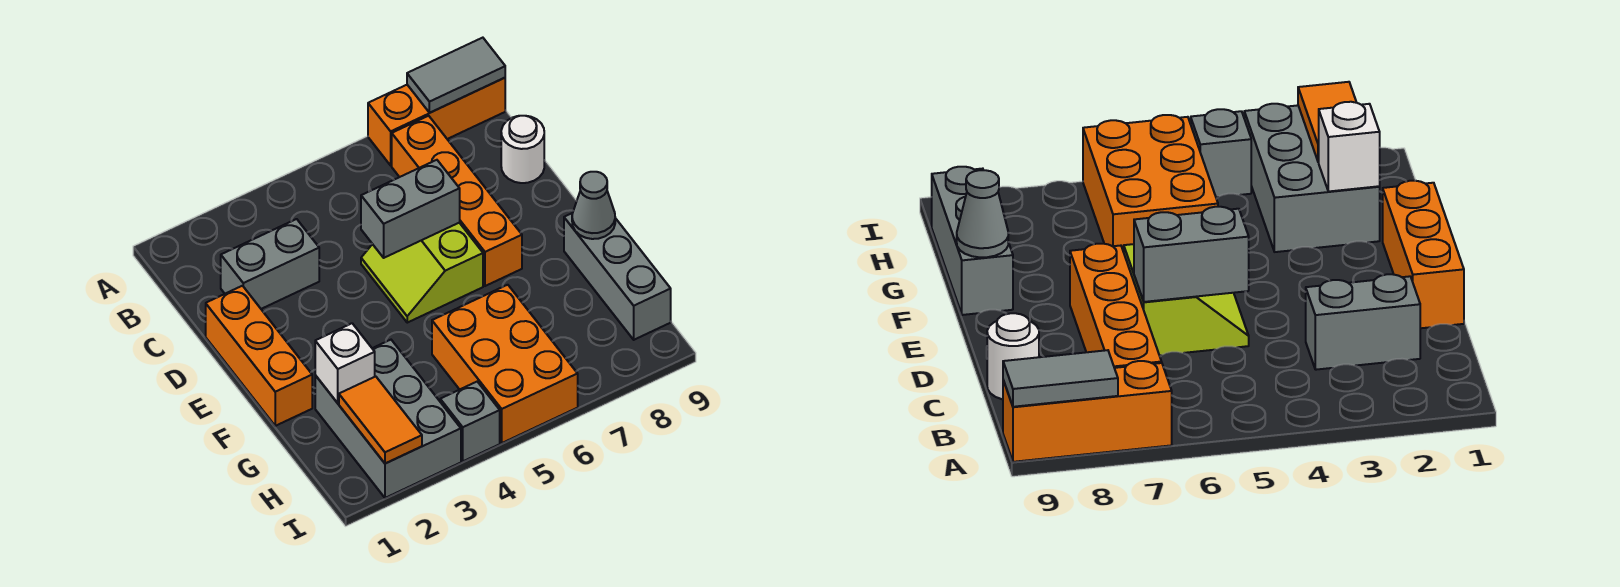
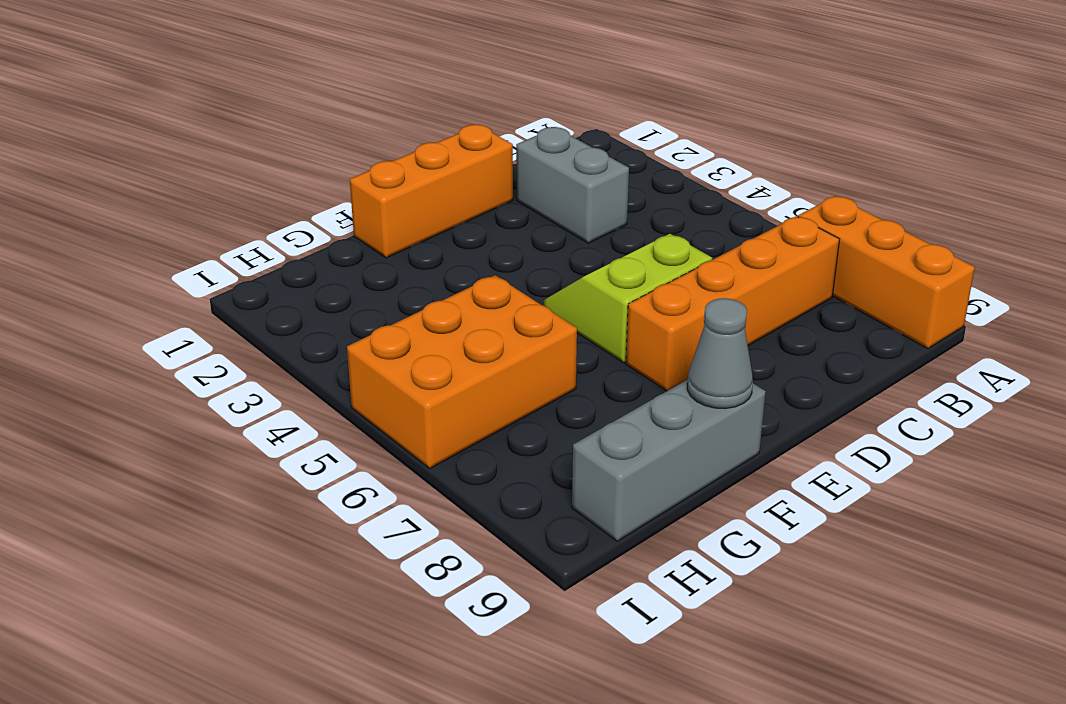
none -> white round brick C9 level 1
none -> grey brick G2:I3 level 1
none -> grey brick I4 level 1

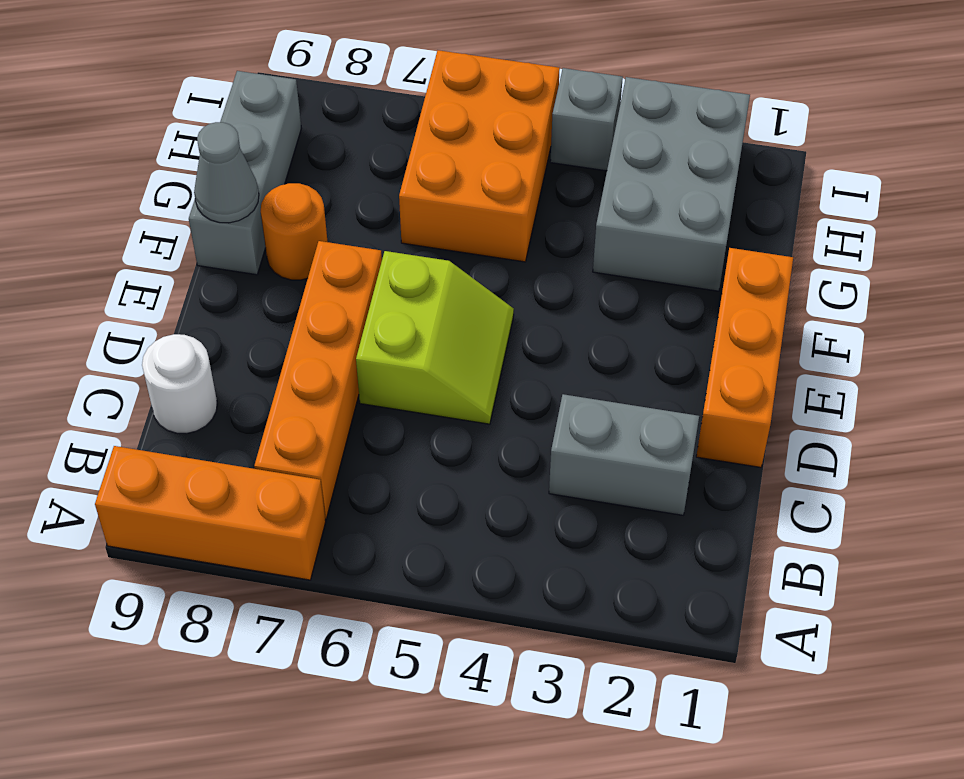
orange round brick F8 level 1 -> none
none -> grey tile A8:A9 level 2
none -> grey brick D5:D6 level 2
none -> white brick G2 level 2

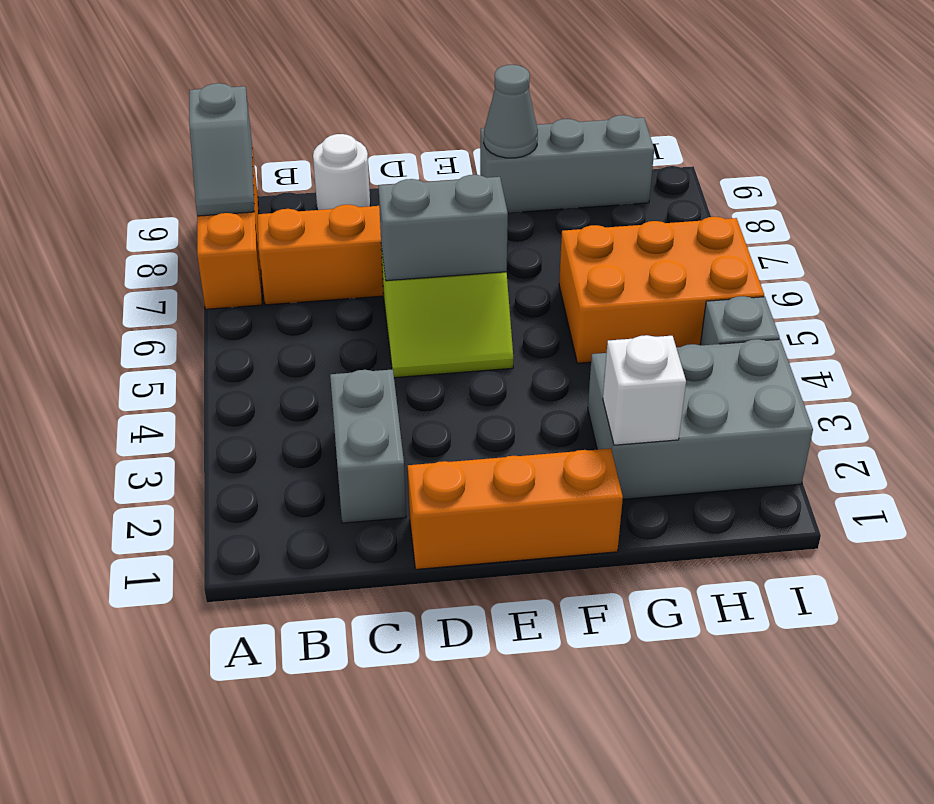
grey slope A8:A9 level 2 top 9 -> grey tile A8:A9 level 2
grey brick D6:E6 level 2 -> grey brick D5:D6 level 2
none -> orange tile H2:I2 level 2

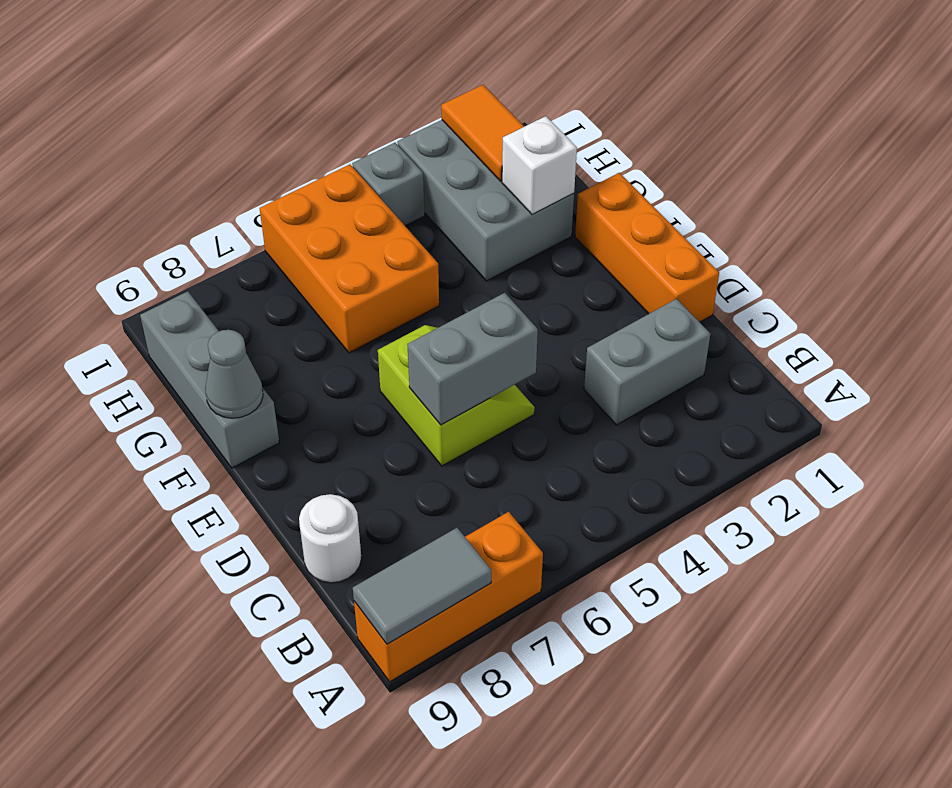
none -> orange brick B7:E7 level 1

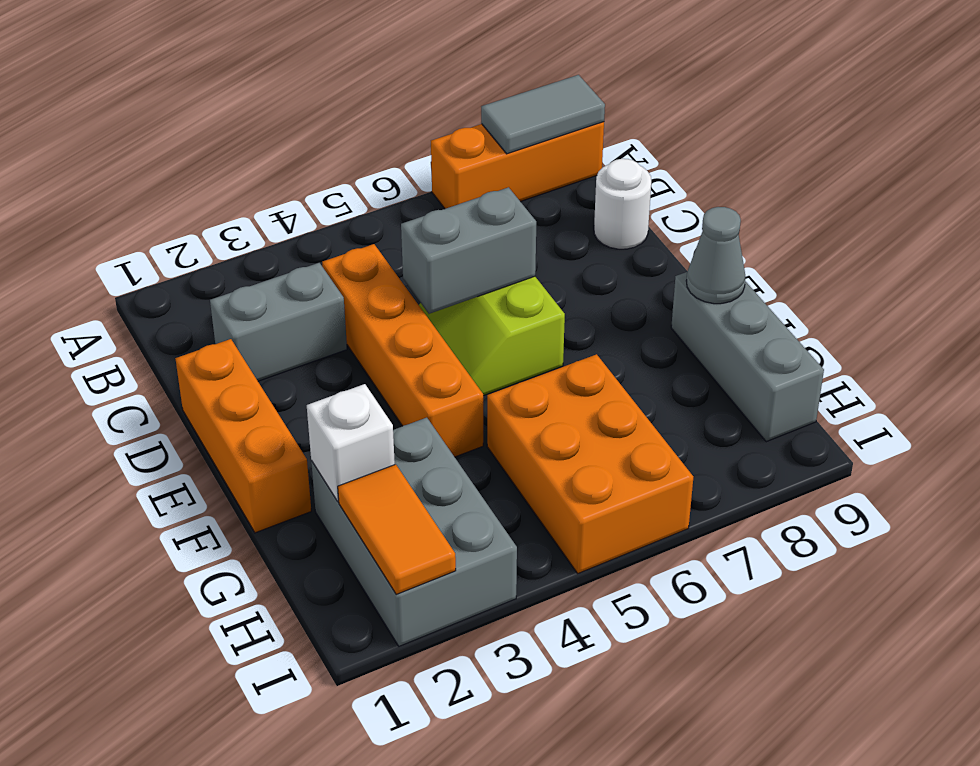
orange brick C4:F4 level 1 -> orange brick B7:E7 level 1
none -> grey brick I4 level 1

